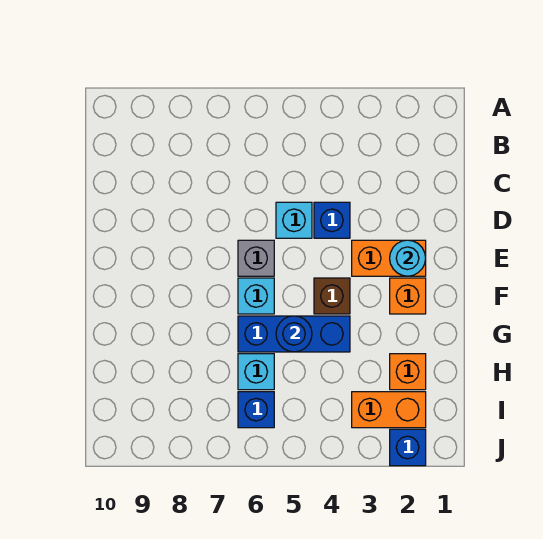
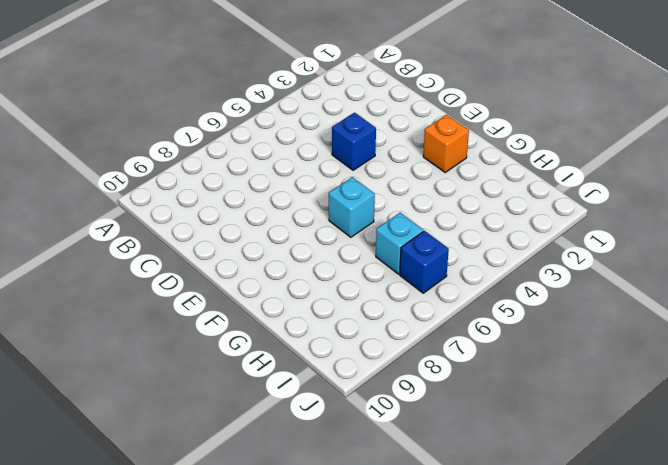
none -> cyan brick D5 level 1
none -> orange brick E2:E3 level 1
none -> grey brick E6 level 1

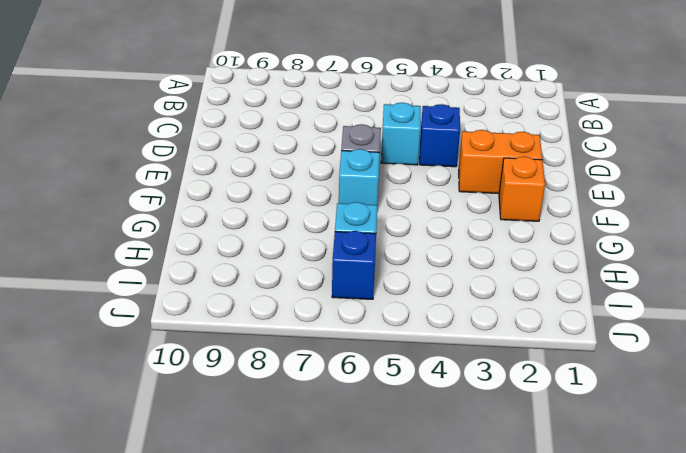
none -> brown brick F4 level 1
none -> blue brick G4:G6 level 1
none -> orange brick H2 level 1

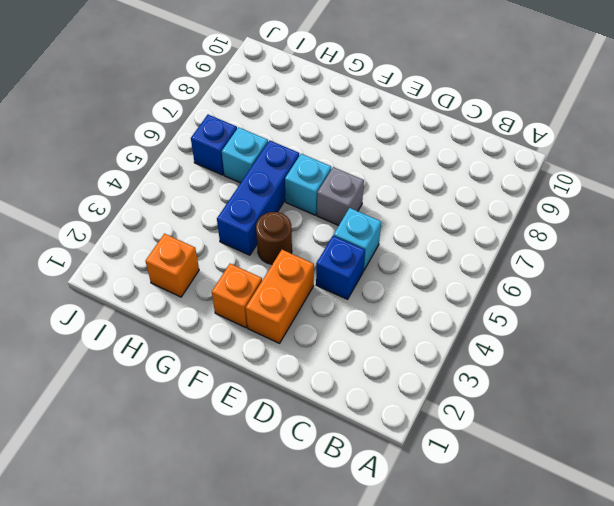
brown round brick F4 level 1 -> brown brick F4 level 1
none -> orange brick I2:I3 level 1
none -> blue brick J2 level 1
none -> cyan round brick E2 level 2

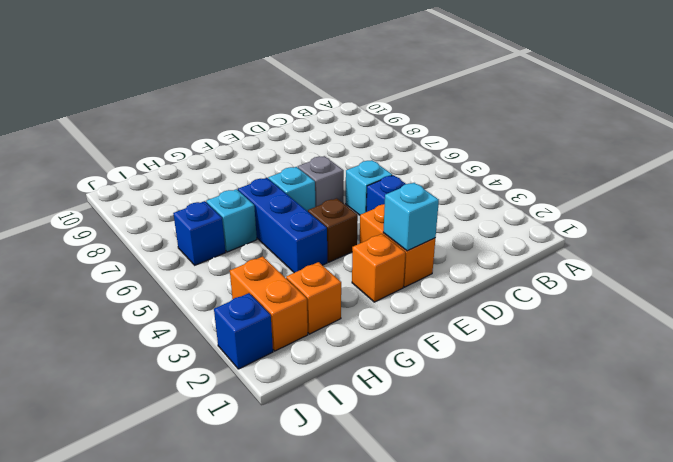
cyan brick E2 level 2 -> cyan round brick E2 level 2
none -> blue round brick G5 level 2

